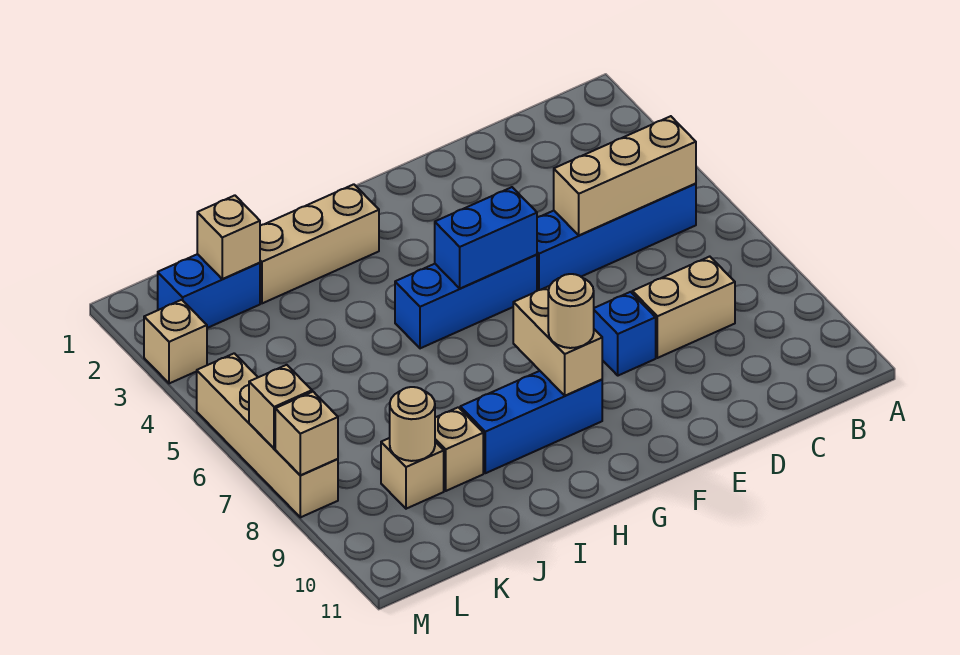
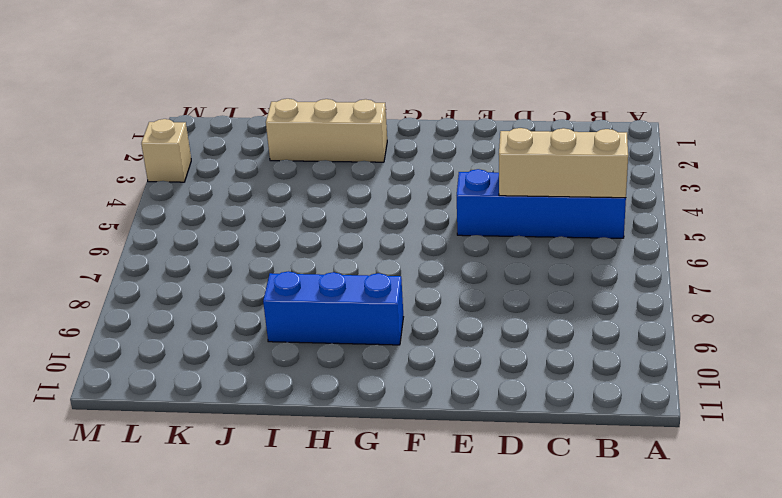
none -> tan brick C8:D8 level 1
none -> blue brick E8 level 1
none -> blue brick F5:H5 level 1

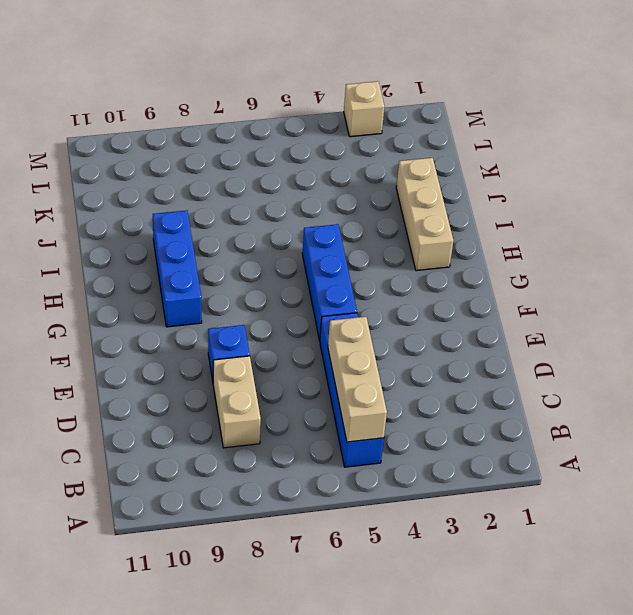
none -> tan brick J9 level 1
none -> blue brick K2:L2 level 1
none -> tan brick K9 level 1

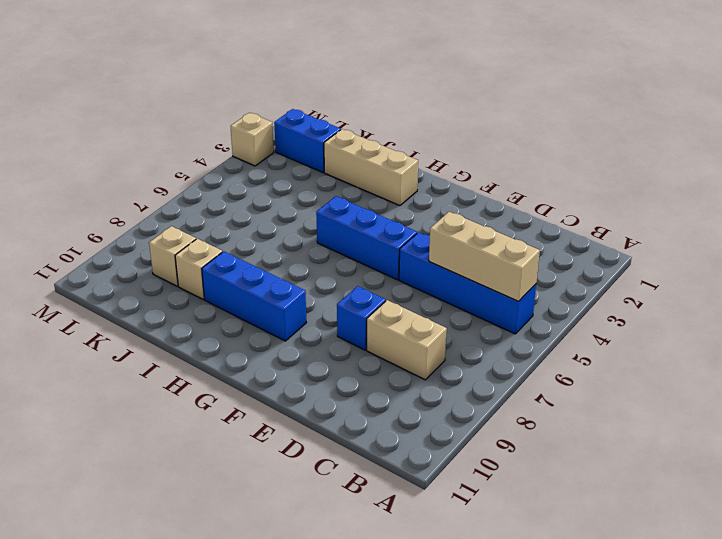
none -> tan brick M5:M8 level 1
none -> blue brick F5:G5 level 2
none -> tan brick G8:G9 level 2

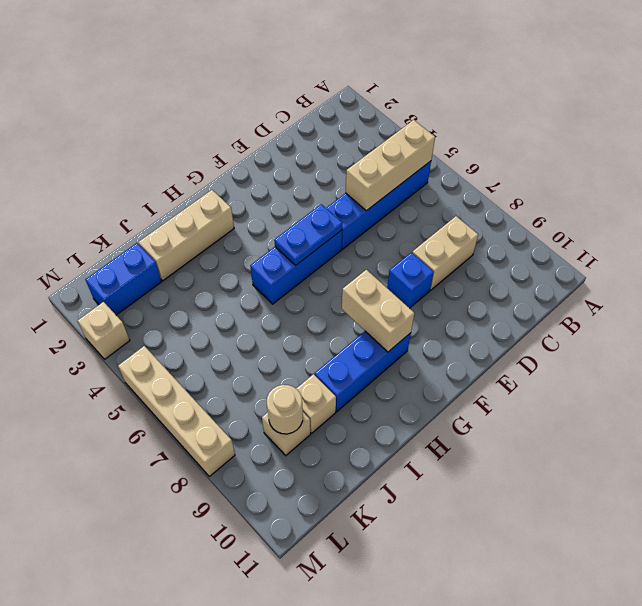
blue plate F5:G5 level 2 -> blue brick F5:G5 level 2
none -> tan brick K2 level 2
none -> tan brick M7 level 2
none -> tan brick M8 level 2

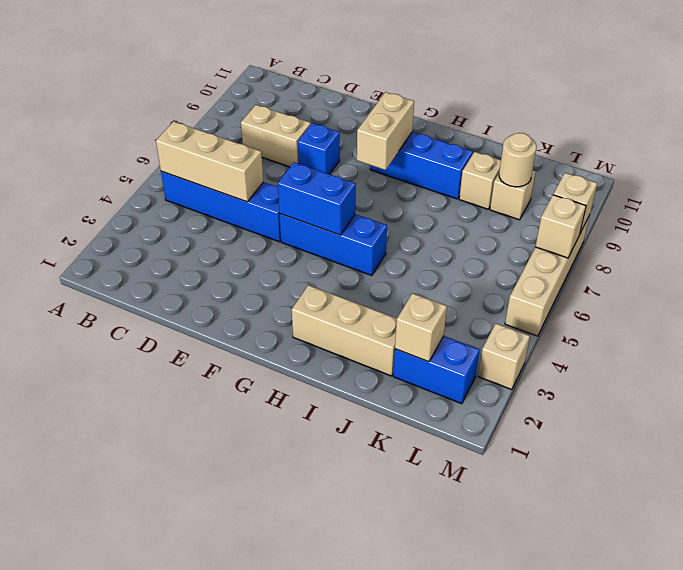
none -> tan round brick G9 level 3

